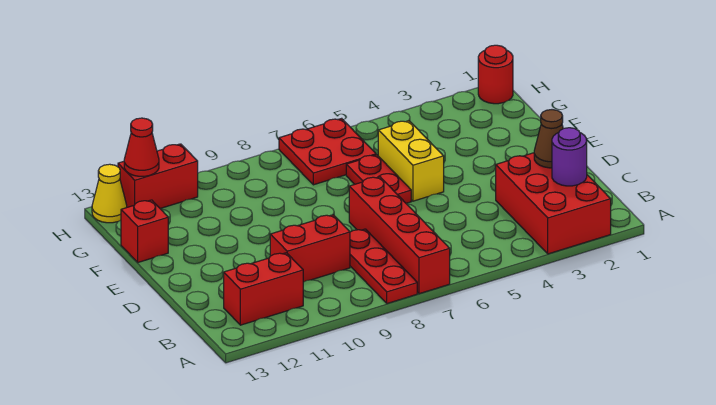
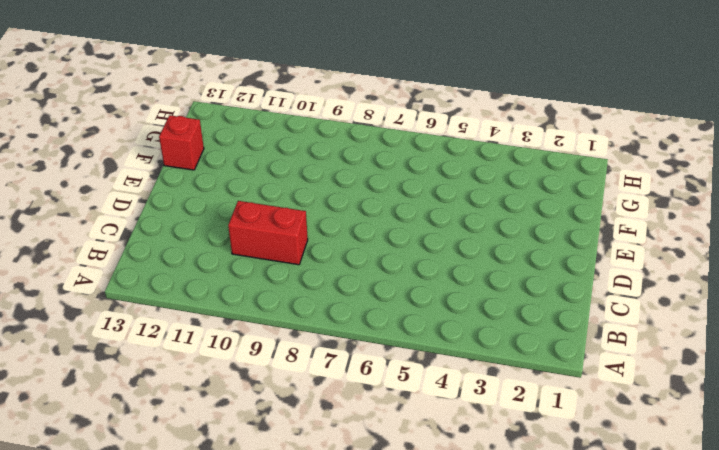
none -> red brick A2:C3 level 1
none -> red brick A7:D7 level 1
none -> red plate A8:C8 level 1

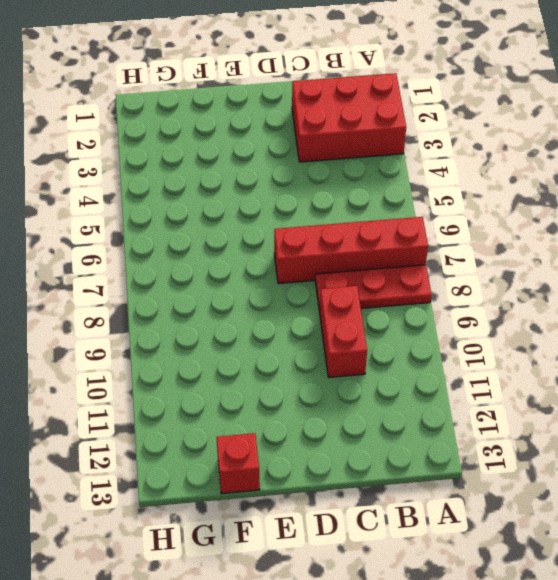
none -> red brick B11:B12 level 1
none -> yellow brick E5:F5 level 1
none -> red plate E6:F6 level 1

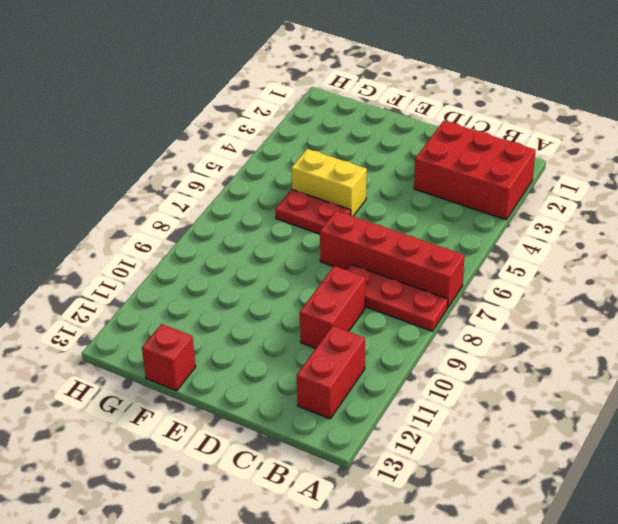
none -> red plate G6:H7 level 1
none -> red round brick H1 level 1
none -> red brick H11:H12 level 1

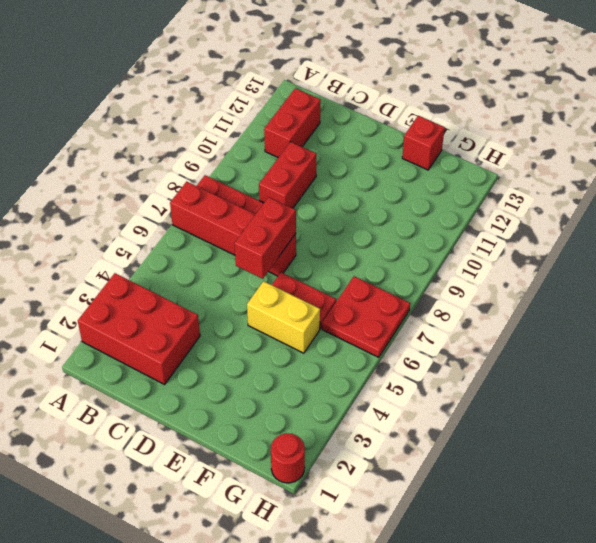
red brick D6:D7 level 2 -> red brick H11:H12 level 1
none -> yellow cone H13 level 1
none -> purple round brick B2 level 2
none -> brown cone C2 level 2

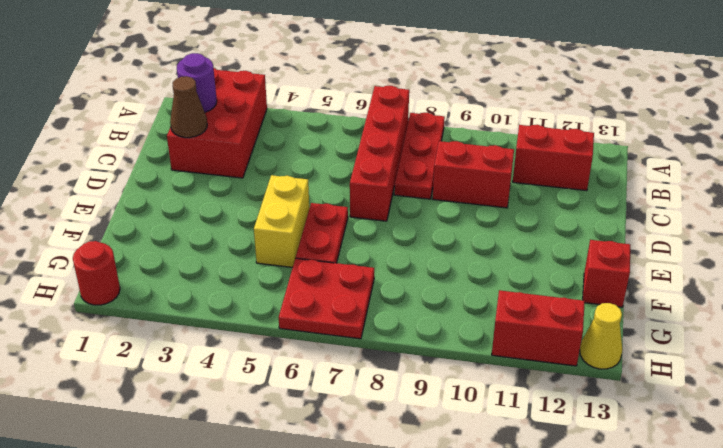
none -> red cone H12 level 2

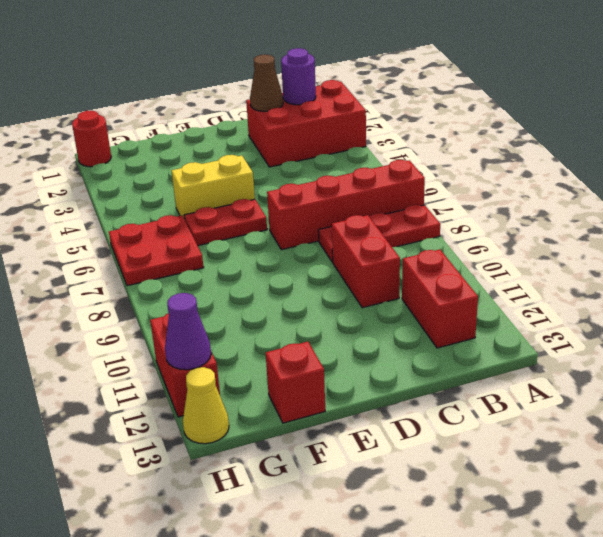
purple cone H12 level 2 -> red cone H12 level 2

